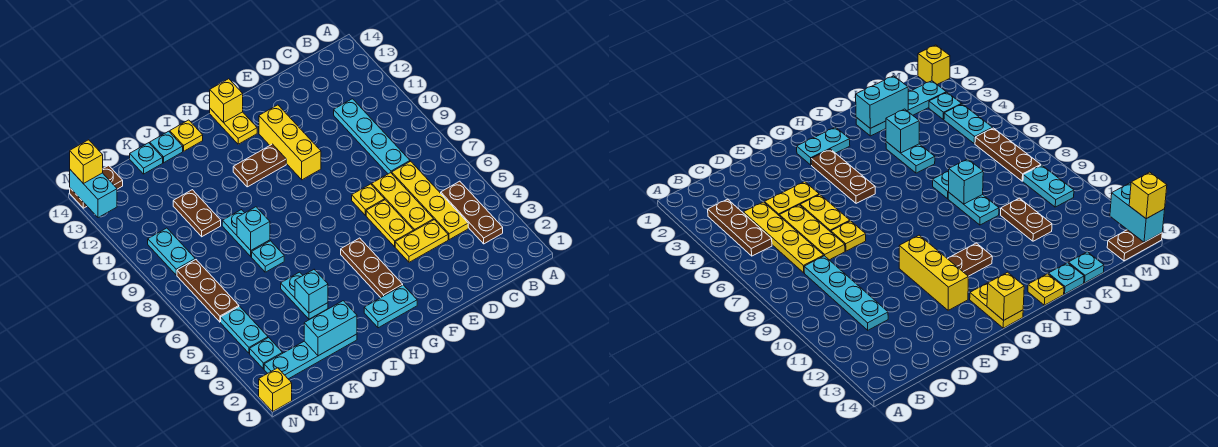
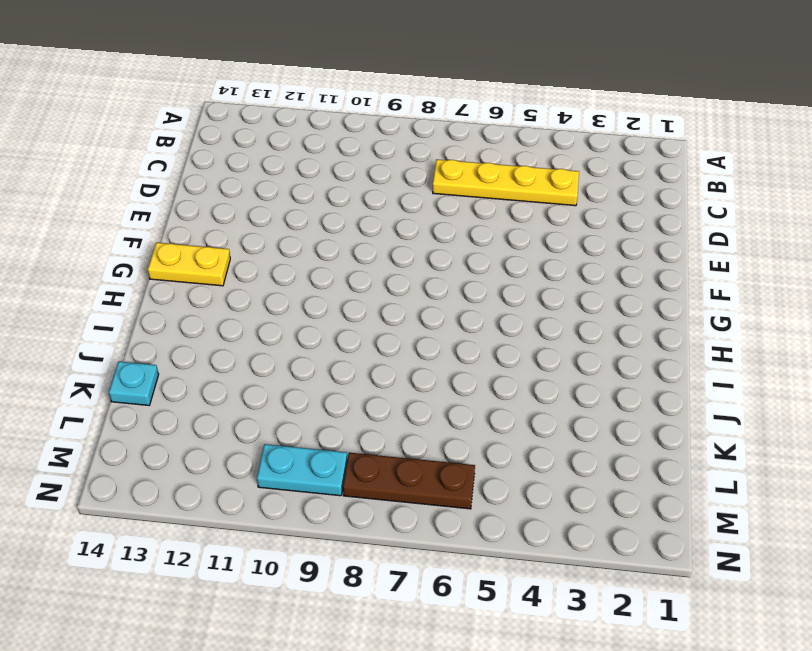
none -> brown plate B3:B5 level 1
none -> cyan plate C8:C11 level 1
none -> yellow plate D4:E4 level 1
none -> yellow plate D5:D7 level 1

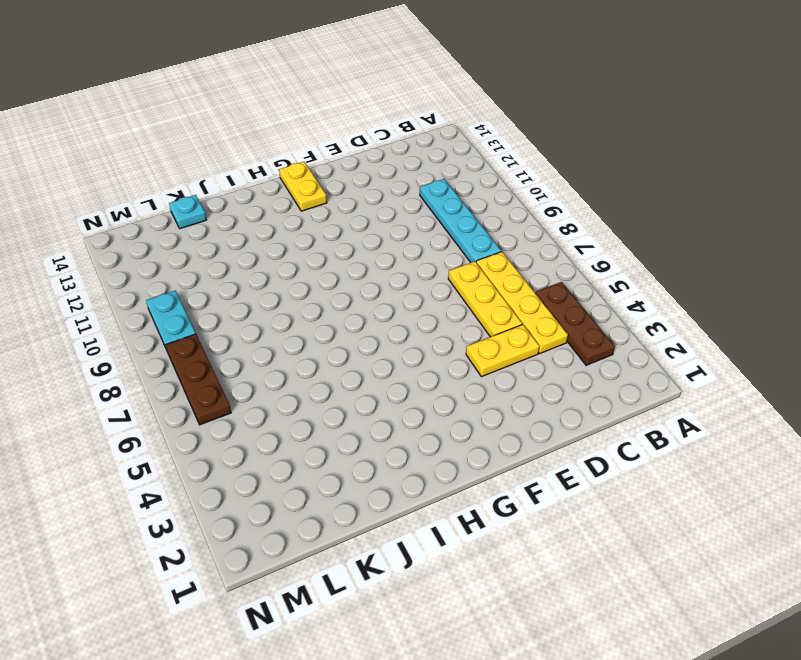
none -> yellow plate E5:E6 level 1
none -> yellow plate E7 level 1
none -> yellow brick F10:F12 level 1
none -> cyan plate G2:H2 level 1

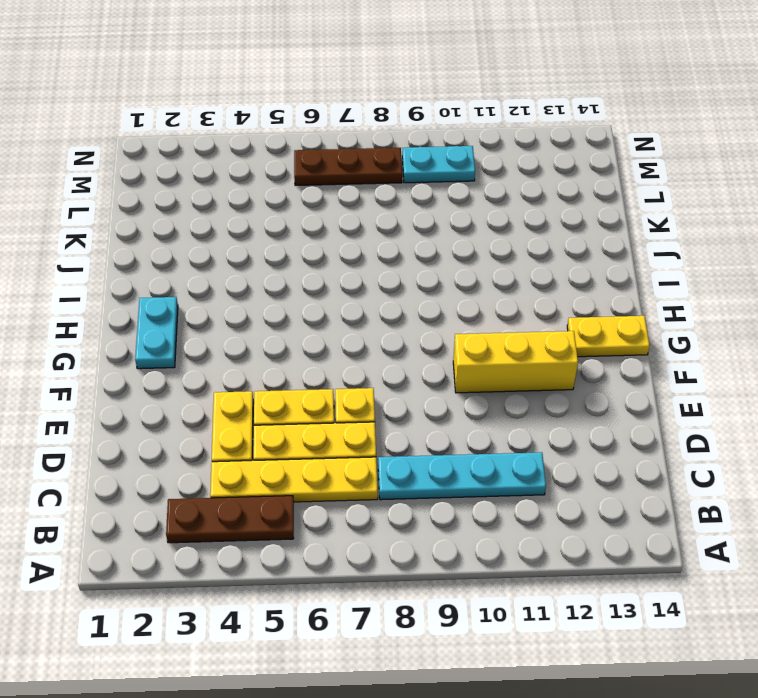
none -> brown plate G3:G5 level 1
none -> brown plate G11:H11 level 1
none -> yellow plate I14 level 1
none -> cyan plate J2:M2 level 1

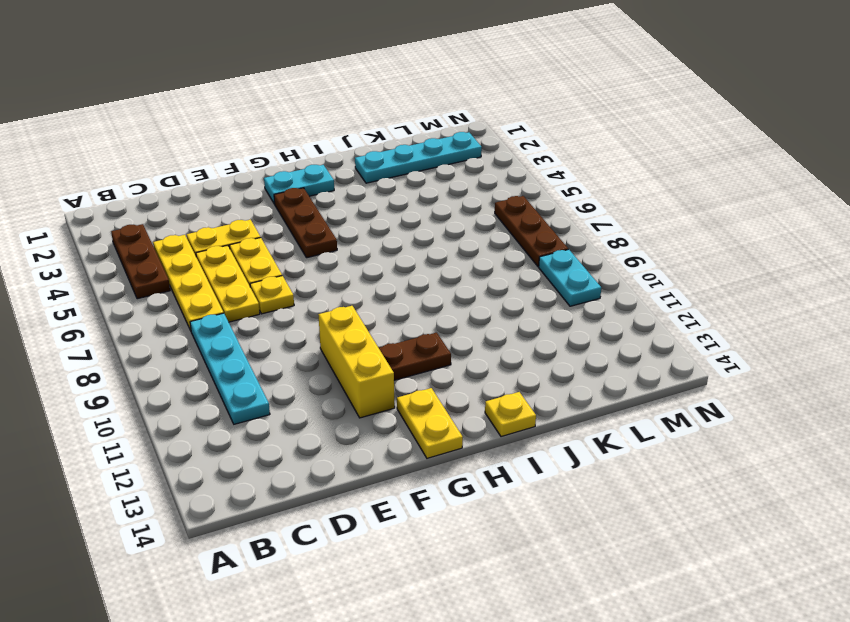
none -> cyan plate J4:J5 level 1
none -> cyan plate J7 level 1
none -> cyan plate J8:J9 level 1
none -> cyan plate J14 level 1

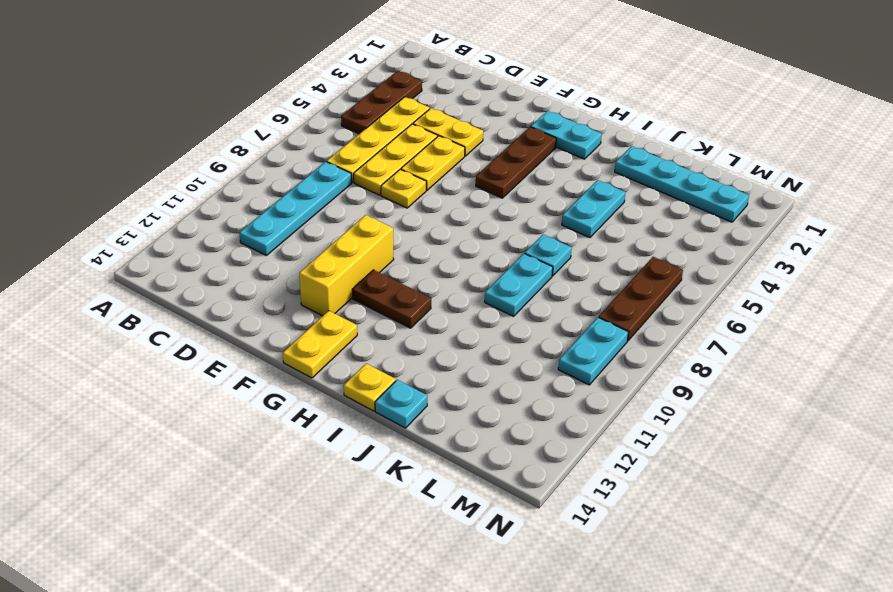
none -> brown plate K10:K11 level 1
none -> cyan plate K14 level 1
none -> cyan plate M3 level 1
none -> cyan plate M4:M5 level 1

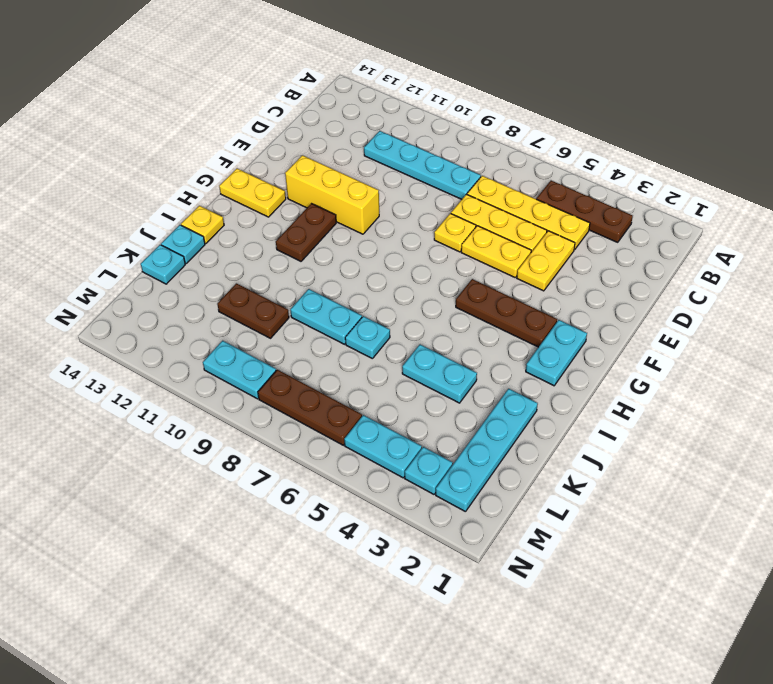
none -> brown plate M14:N14 level 1
none -> yellow brick N1 level 1
none -> yellow brick G14 level 2
none -> cyan brick J2:K2 level 2

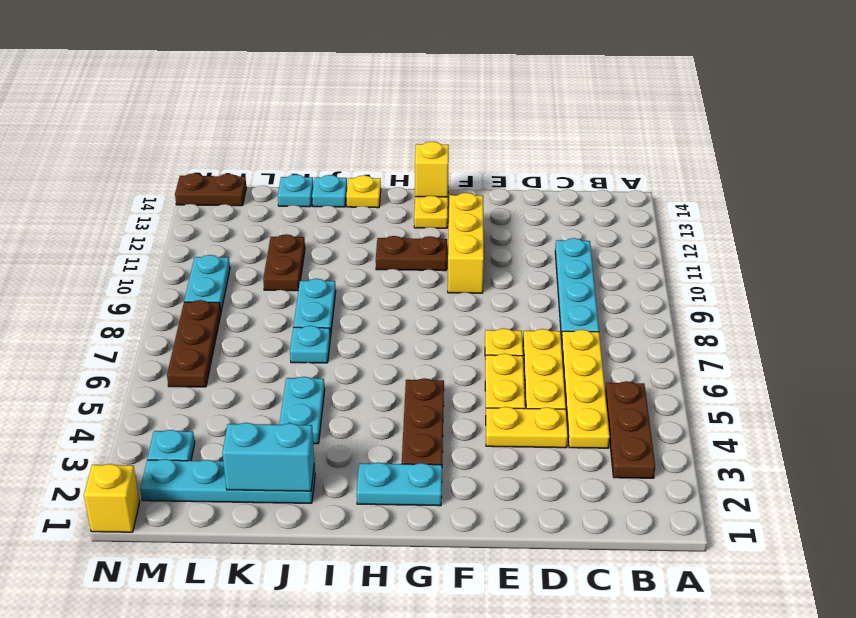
none -> cyan plate M4:M5 level 1
none -> cyan brick J4 level 2
none -> cyan brick J8 level 2
none -> cyan brick N13:N14 level 2

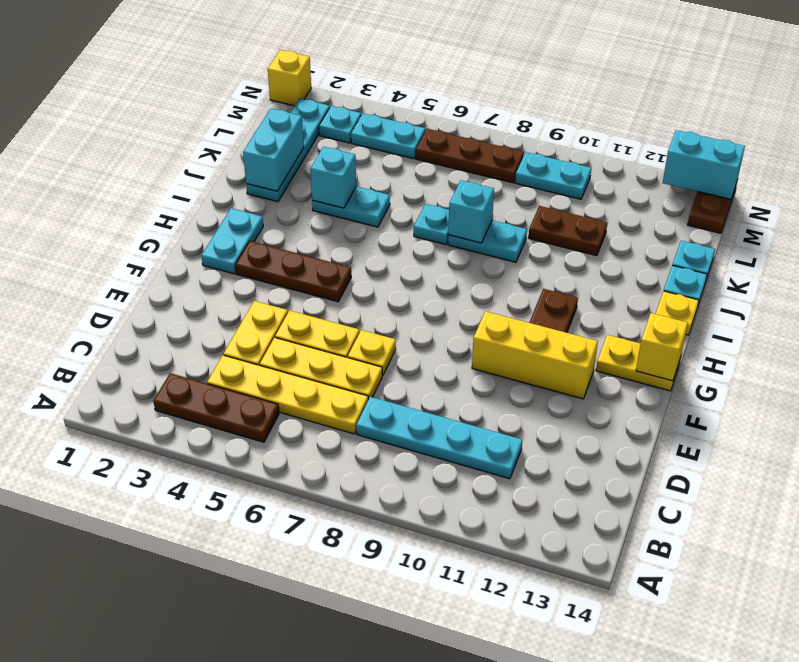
none -> yellow brick N14 level 3

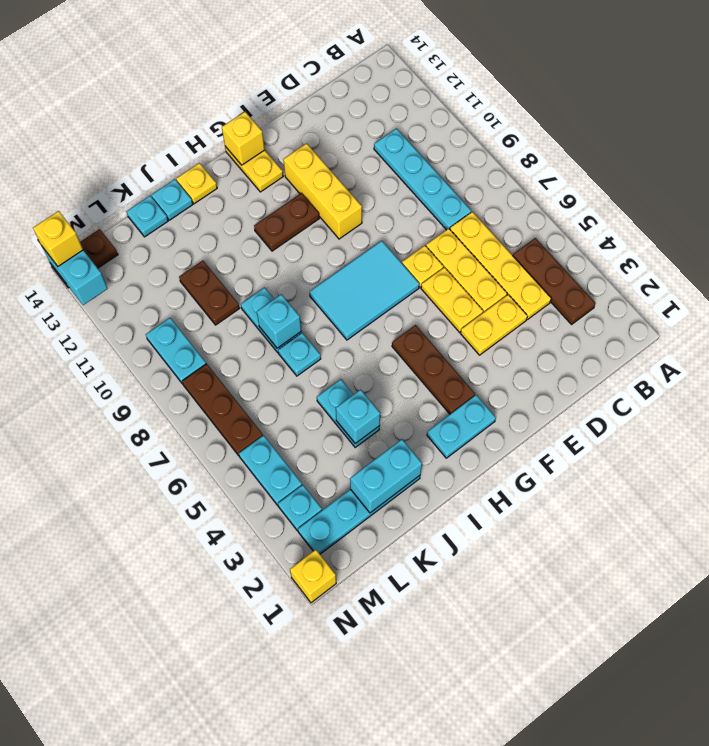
cyan tile F7:H8 level 1 -> none

